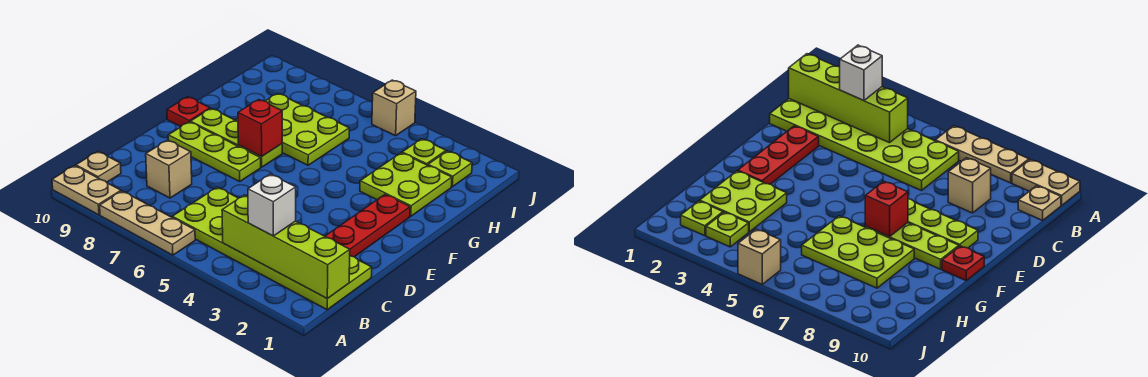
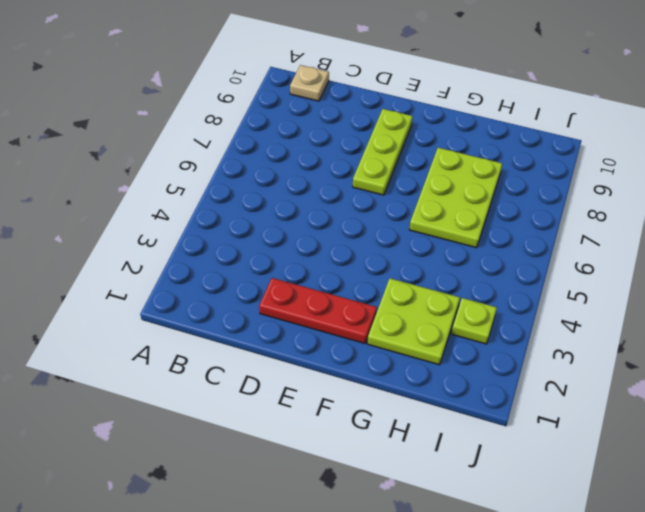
none -> tan plate A6:A8 level 1
none -> tan plate A9:A10 level 1
none -> lime plate B1:C6 level 1

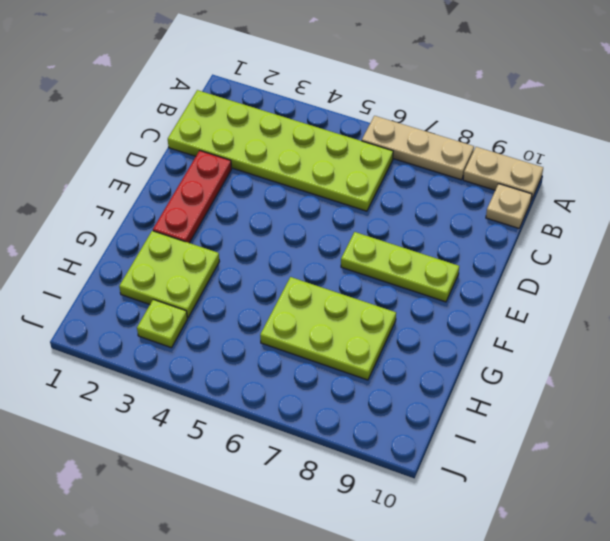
none -> tan brick C8 level 1
none -> lime plate F7:F9 level 1
none -> red plate F10 level 1

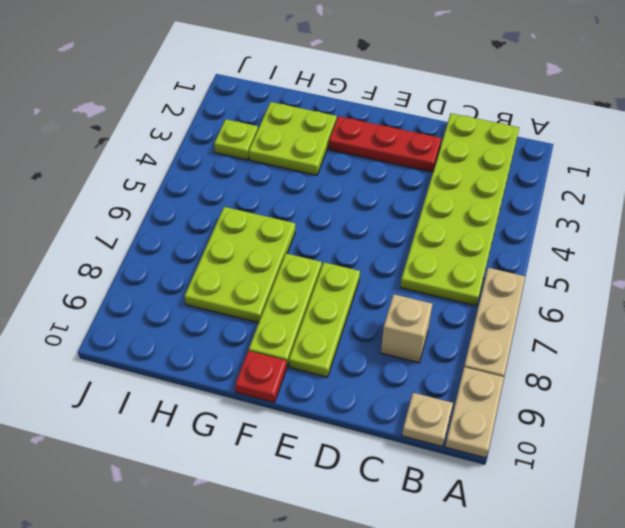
none -> lime plate I2 level 1
none -> tan brick J5 level 1
none -> lime brick B1:B4 level 2

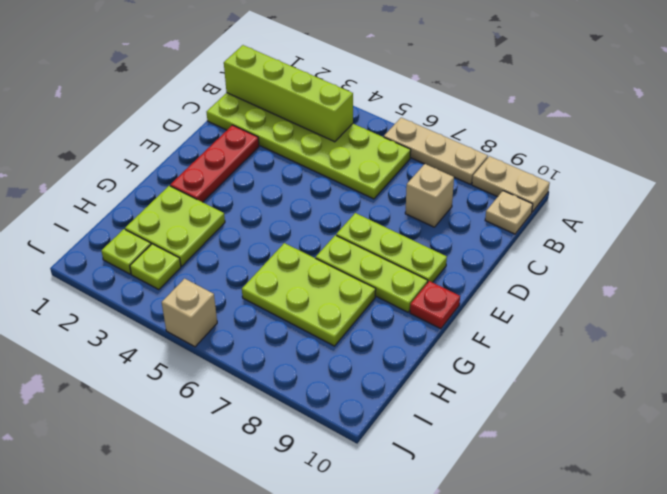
none -> red brick F7 level 2
none -> white brick B3 level 3

